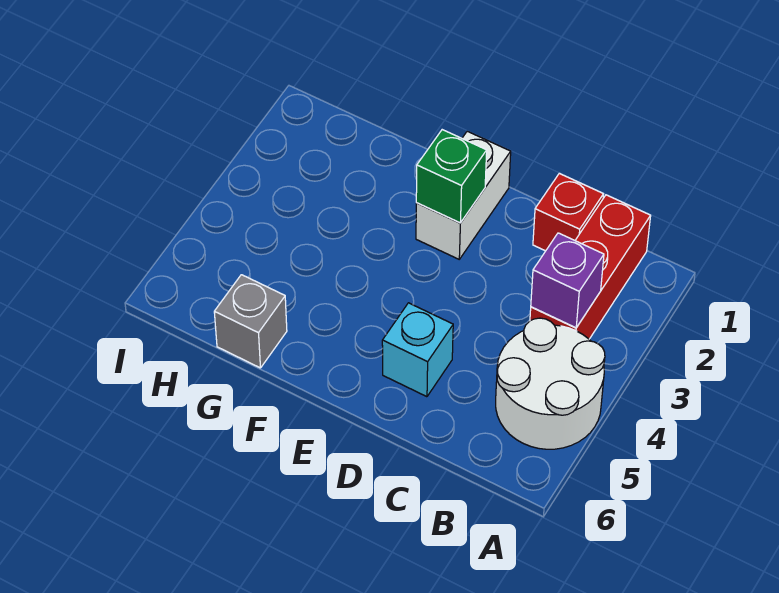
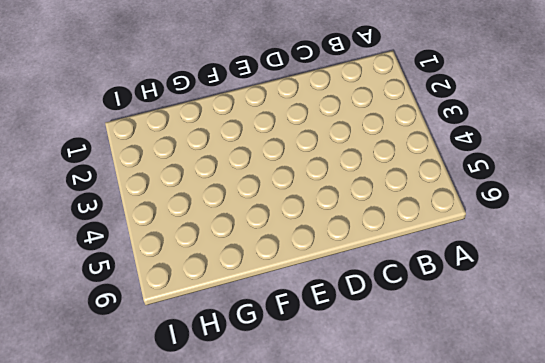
none -> white round brick A4:B5 level 1
none -> red brick B1:B3 level 1

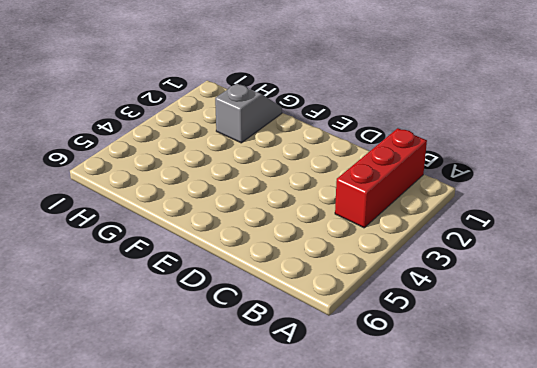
grey slope G1:G2 level 1 top 2 -> none
none -> white round brick A4:B5 level 1
none -> red brick C1 level 1

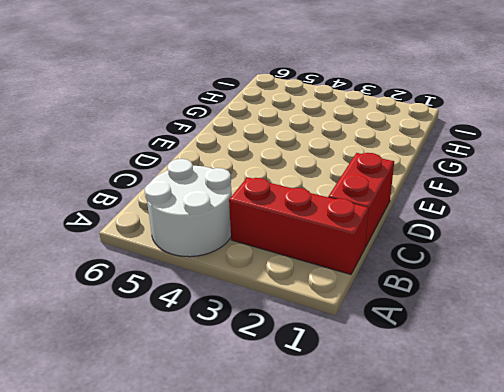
red brick C1:D1 level 1 -> red brick C1 level 1
none -> cyan brick D5 level 1
none -> white brick E1:E2 level 1

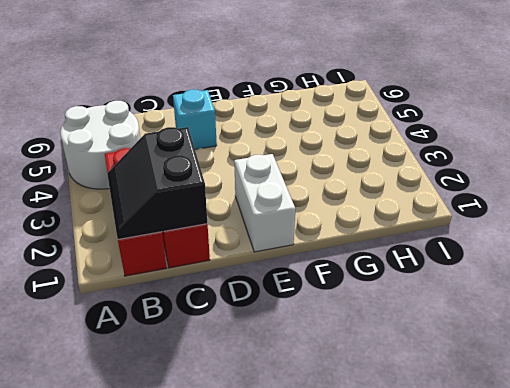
black slope B1:C2 level 2 top C -> none
none -> grey brick G6 level 1
none -> purple brick B3 level 2

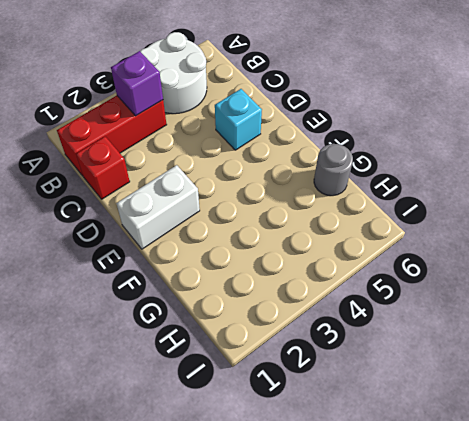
grey round brick G6 level 1 -> grey brick G6 level 1
none -> green brick E2 level 2

